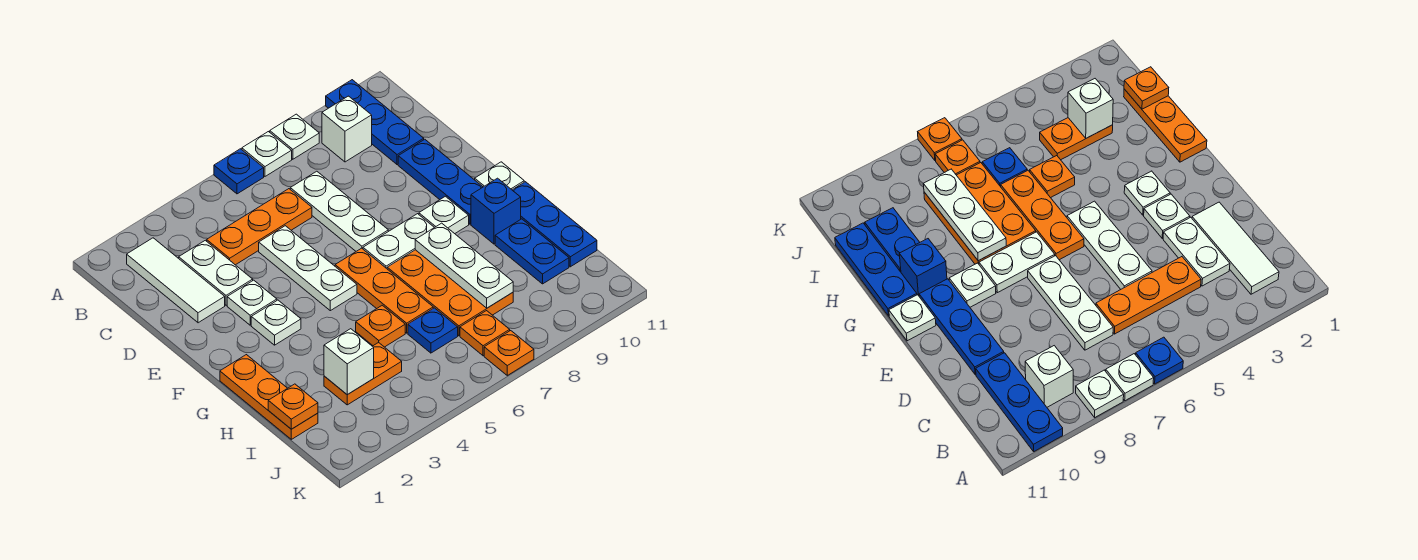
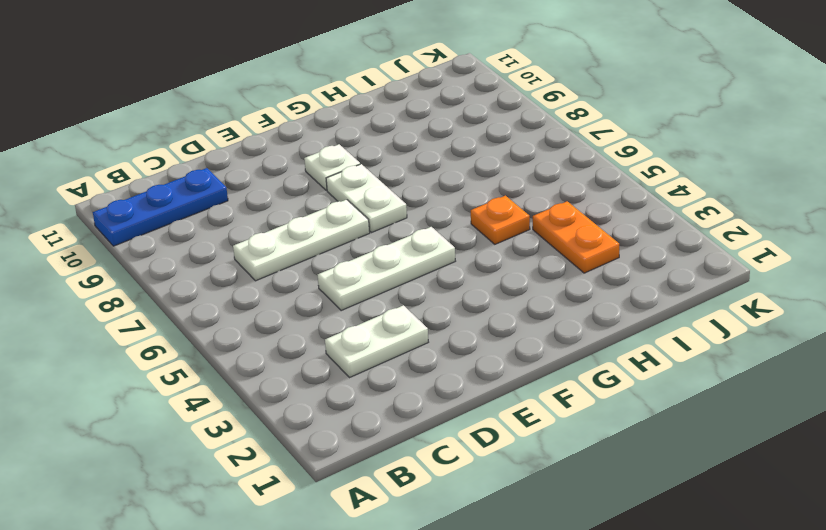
none -> blue plate A6 level 1
none -> white plate A7 level 1
none -> white plate A8 level 1
none -> white tile B2:D2 level 1

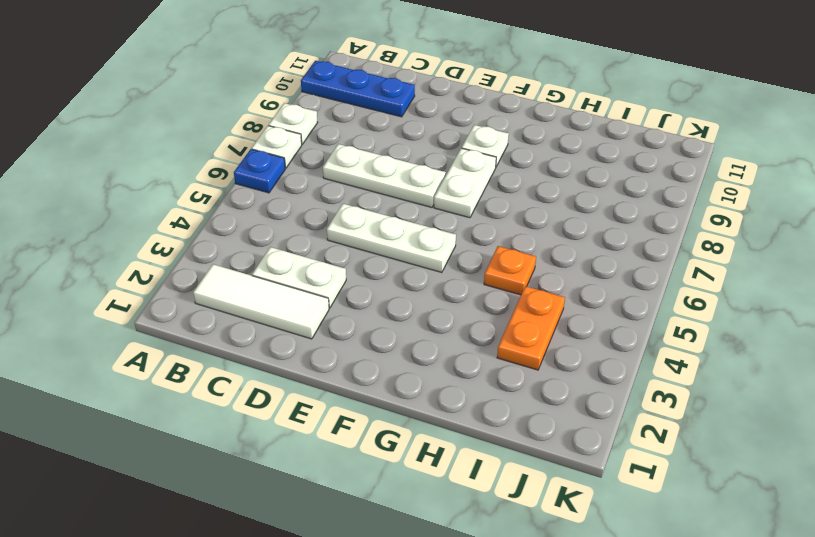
none -> white brick B9 level 1
none -> orange plate C4:C6 level 1
none -> blue plate D10:F10 level 1
none -> white plate E3 level 1

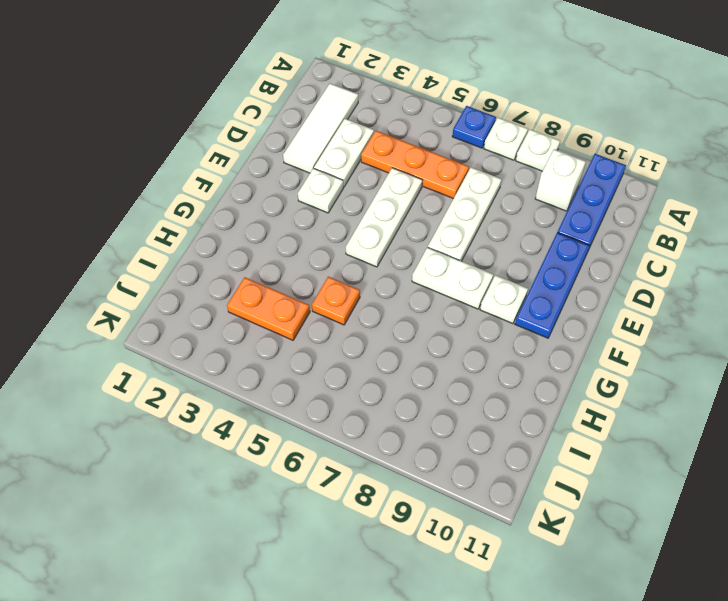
none -> white plate F3 level 1
none -> orange plate F6:H6 level 1
none -> white plate F11 level 1
none -> orange plate G1:I1 level 1

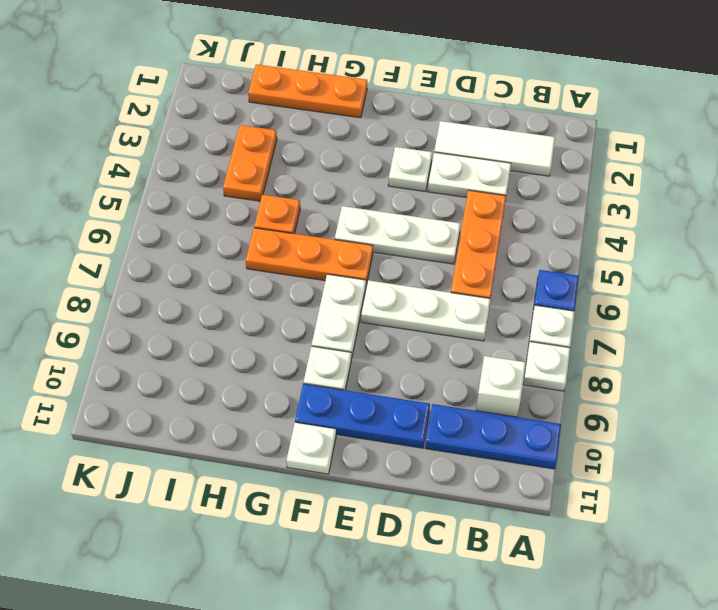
none -> white plate F3 level 1
none -> orange plate G7:I8 level 1
none -> blue brick G10 level 1
none -> blue plate G11:I11 level 1

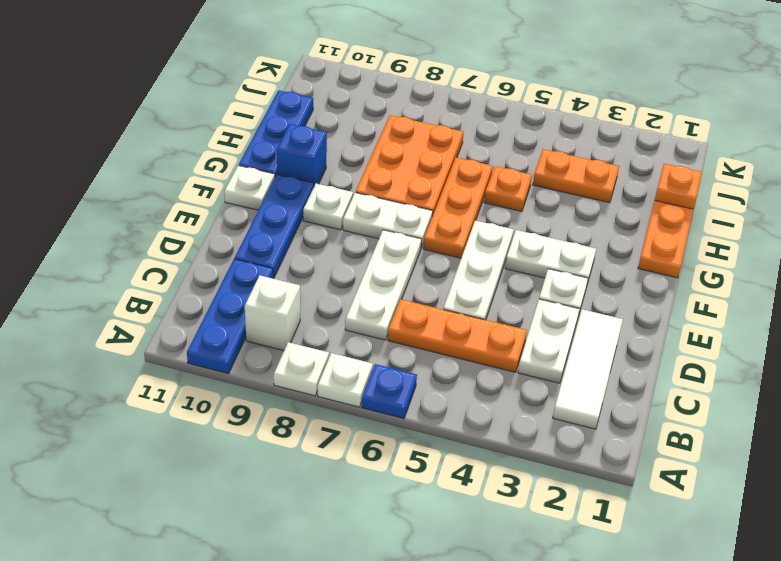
white plate F3:F4 level 1 -> white plate F3 level 1
none -> blue plate H10:I10 level 1
none -> blue plate I6 level 1
none -> orange plate J7 level 1
none -> orange plate K7 level 1

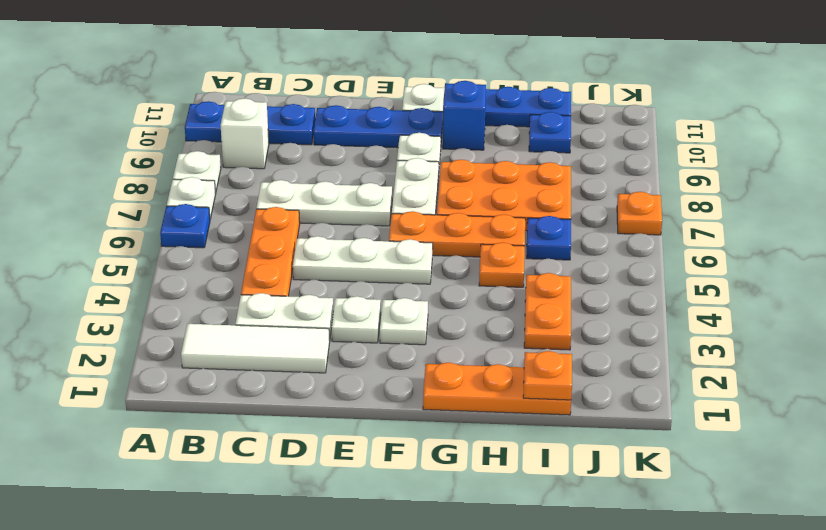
blue plate I10 level 1 -> blue plate H10:I10 level 1
none -> orange plate J7 level 1
none -> white plate G8:I8 level 2
none -> white brick I3 level 2

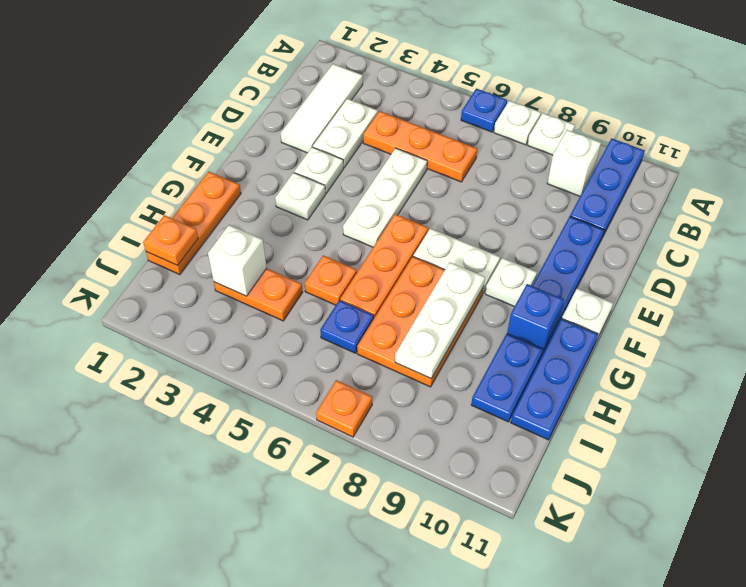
none -> white plate C7:E7 level 1
none -> orange plate J7 level 1

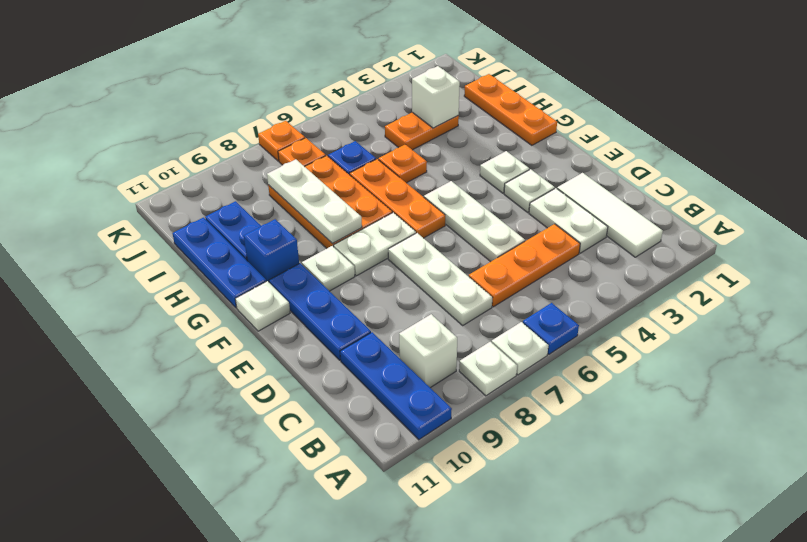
none -> orange plate I1 level 2

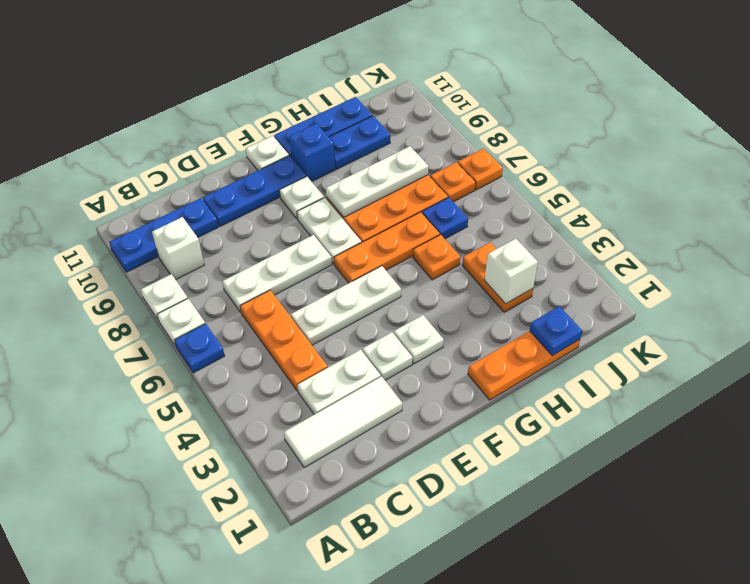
blue plate I1 level 2 -> orange plate I1 level 2

